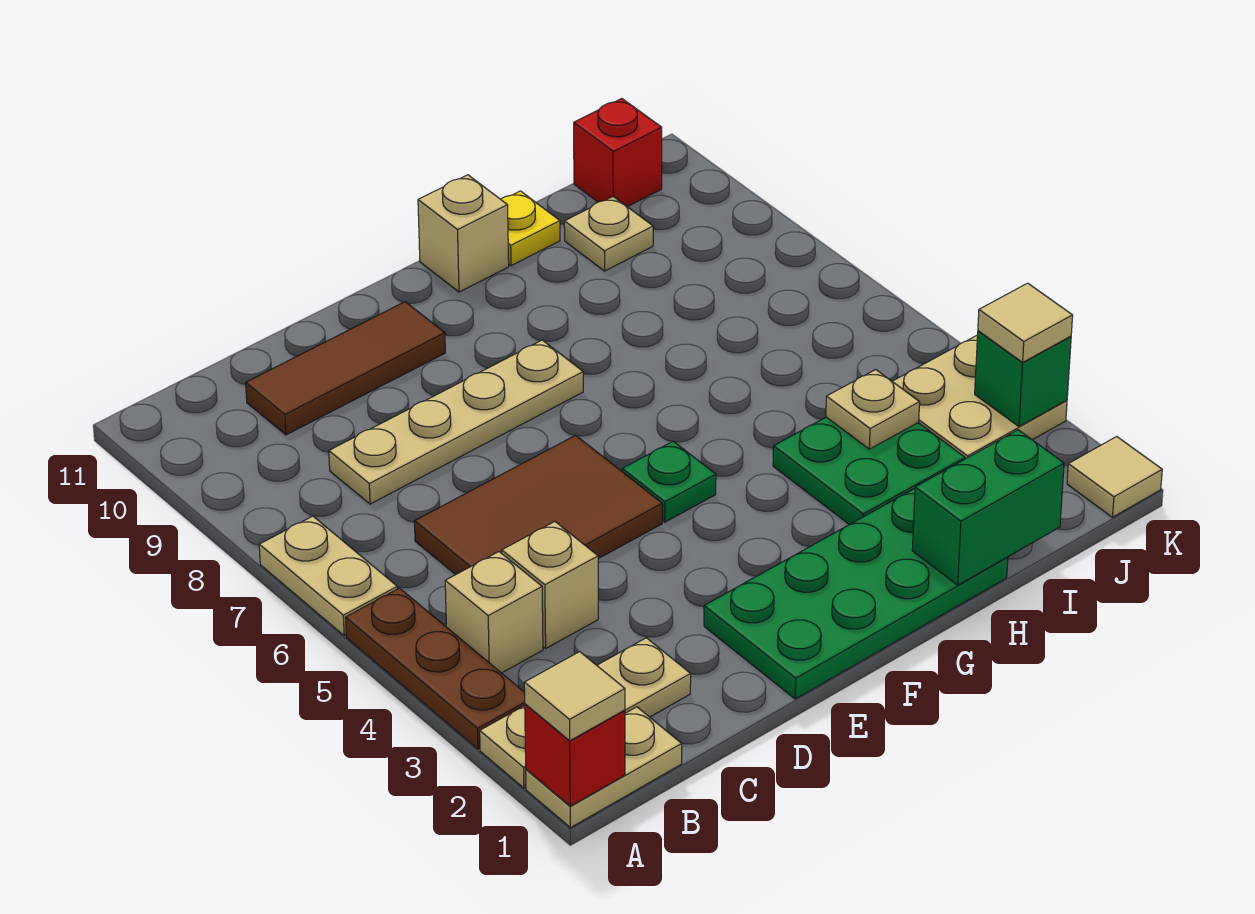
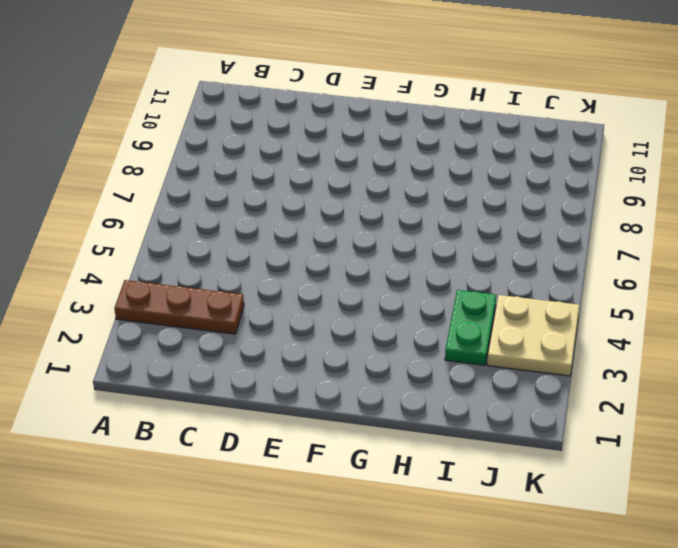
brown plate A3:C3 level 1 -> brown plate A3:A5 level 1
green plate I3:I4 level 1 -> green plate H3:I4 level 1
none -> tan plate A1:B1 level 1
none -> tan plate A2:C2 level 1
none -> tan plate A6:A7 level 1

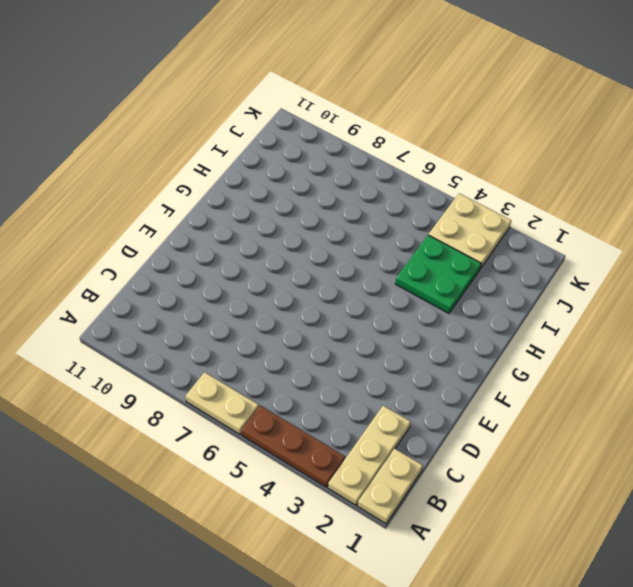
none -> tan brick B4 level 1
none -> tan brick C4 level 1
none -> brown tile C5:E6 level 1

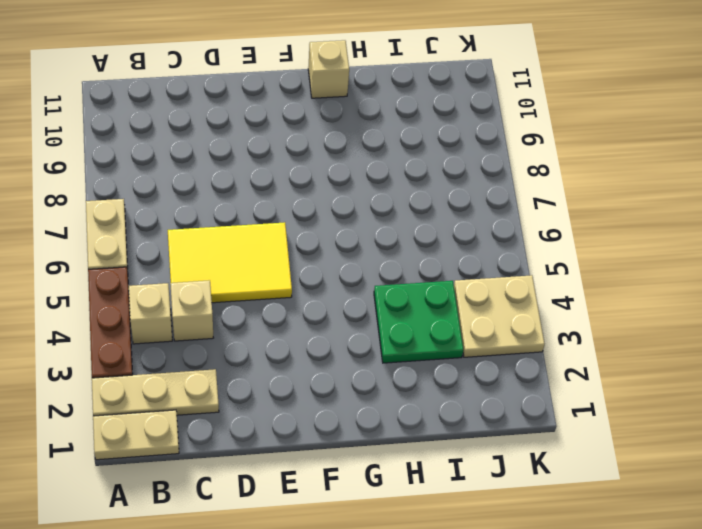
yellow tile C5:E6 level 1 -> brown tile C5:E6 level 1
none -> tan plate C8:F8 level 1
none -> brown tile C10:E10 level 1
none -> green plate E1:H2 level 1

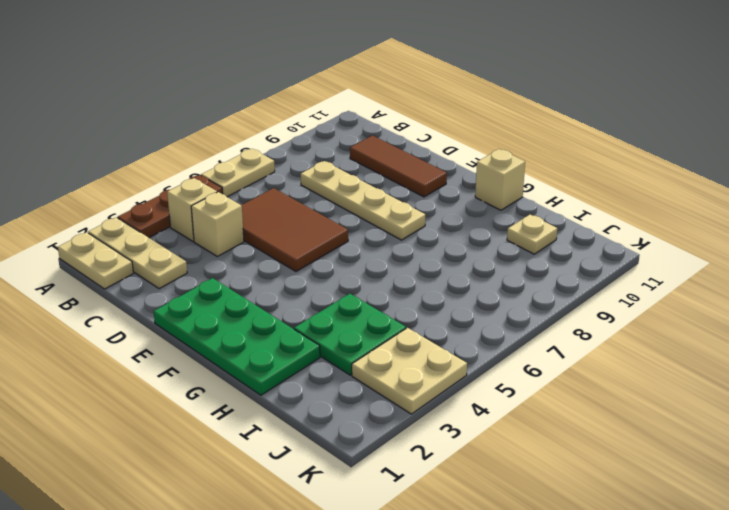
none -> green plate F5 level 1
none -> yellow plate H11 level 1
none -> red brick J11 level 1

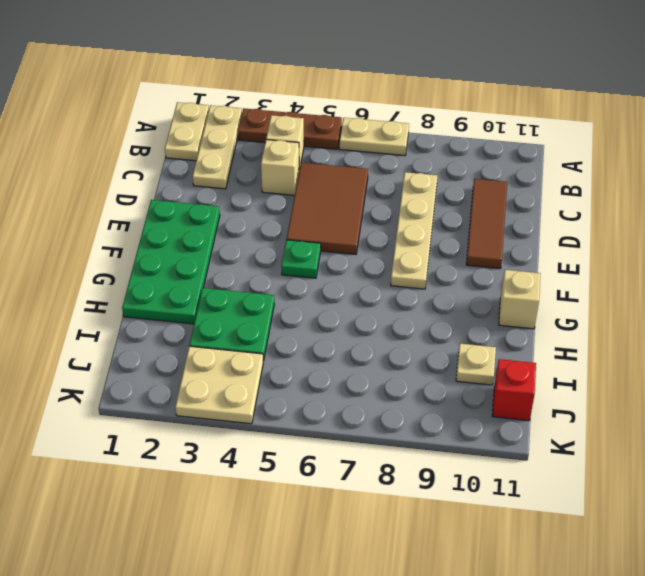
none -> yellow plate H11 level 1
none -> tan tile K1 level 1
none -> red brick A1 level 2

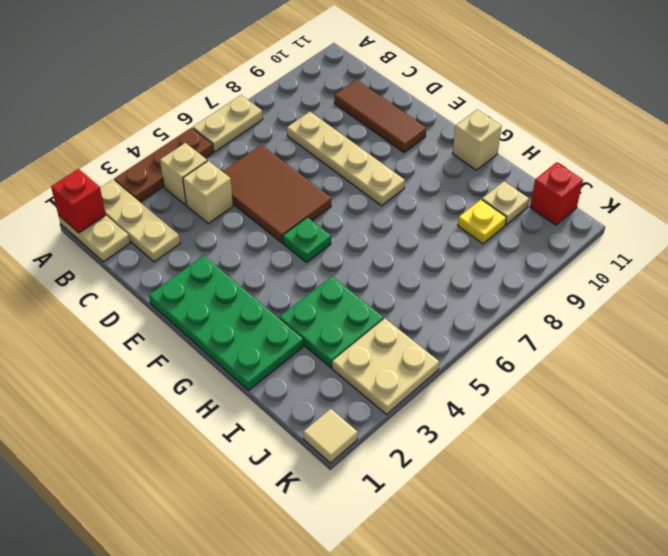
yellow plate I9 level 1 -> yellow plate H11 level 1
none -> green brick H1:I1 level 2
none -> tan plate I4 level 2
none -> green brick K3 level 2

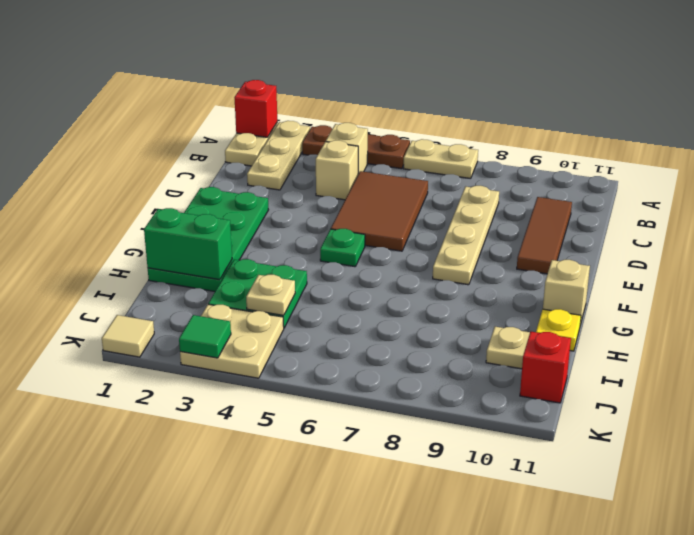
green brick H1:H2 level 2 -> green brick H1:I1 level 2
green tile K3 level 2 -> green brick K3 level 2
none -> tan tile A1 level 3
none -> tan tile K3 level 3

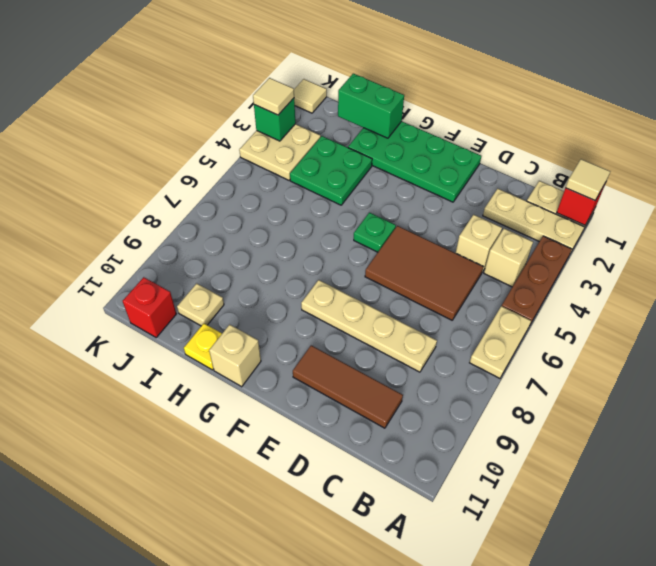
none -> tan plate I4 level 2

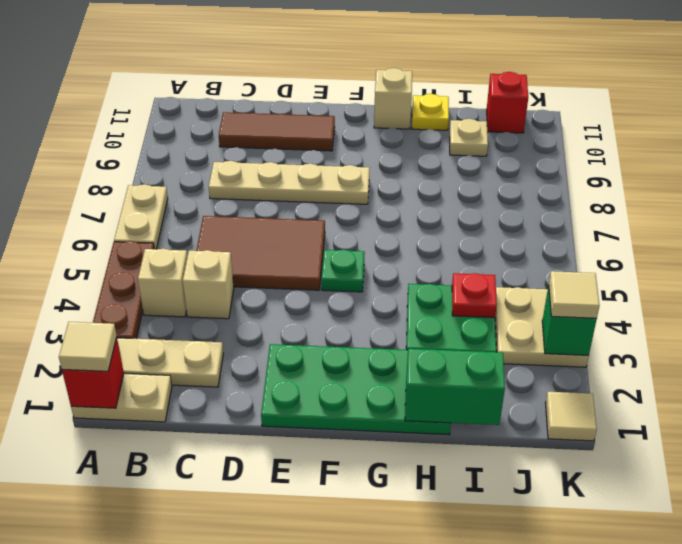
red plate I4 level 2 -> tan plate I4 level 2

